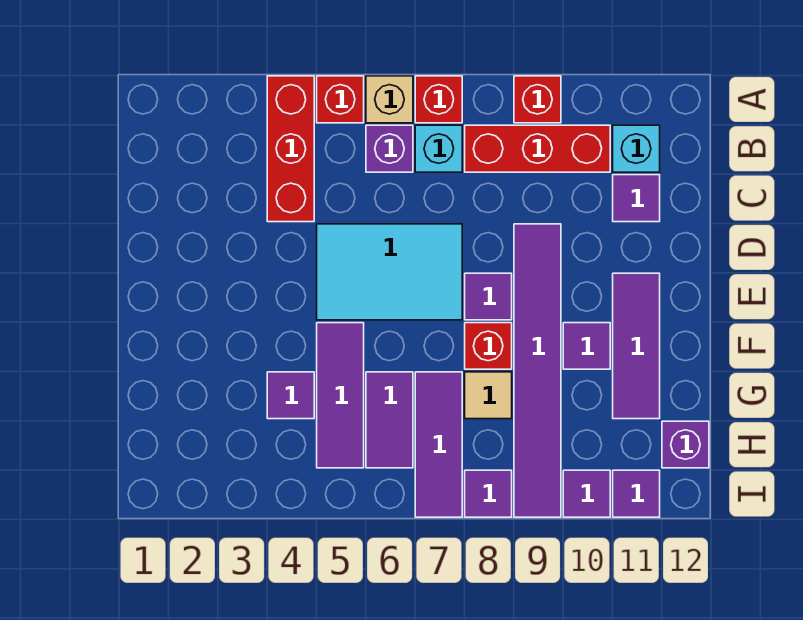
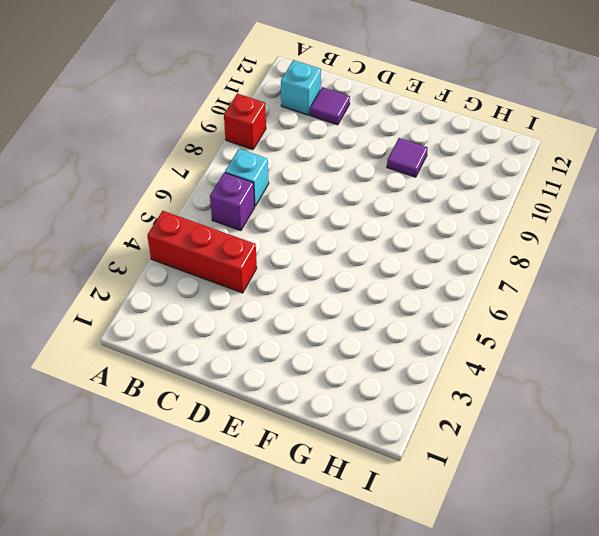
none -> red brick A5 level 1
none -> tan brick A6 level 1
none -> red brick A7 level 1

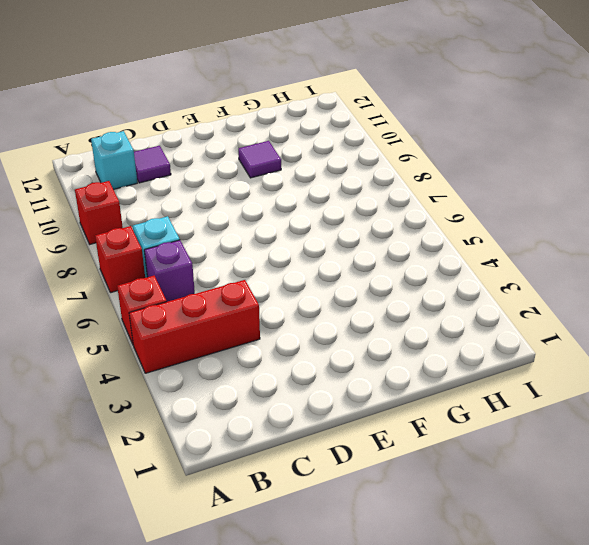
none -> tan brick A6 level 1
none -> red brick B8:B10 level 1
none -> cyan tile D5:E7 level 1

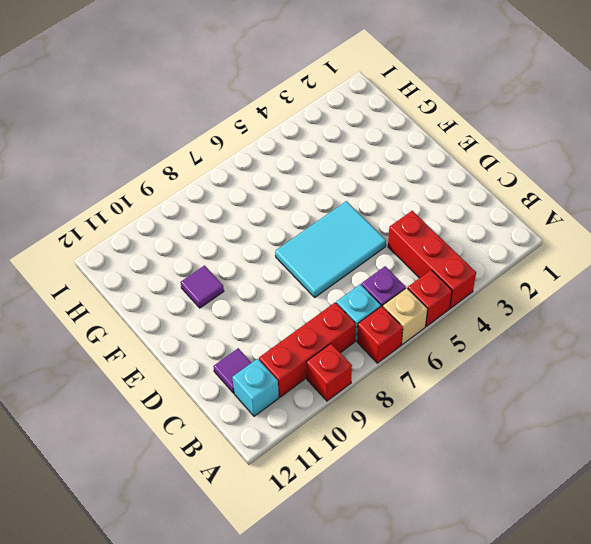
none -> purple tile D9:I9 level 1
none -> purple tile E8 level 1
none -> purple tile E11:G11 level 1

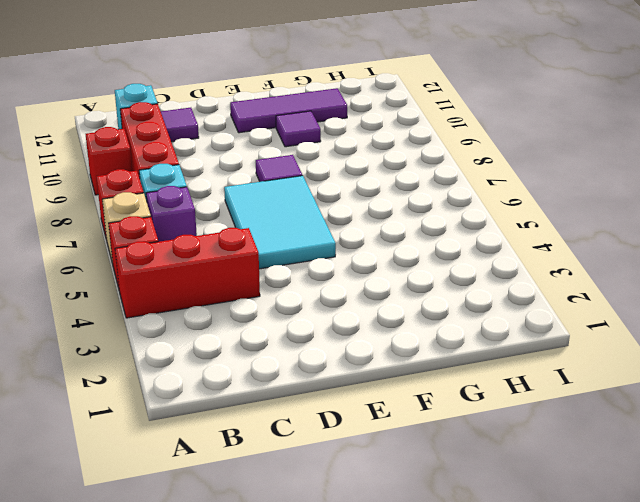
none -> purple tile D9:I9 level 1
none -> purple tile F5:H5 level 1
none -> red brick F8 level 1

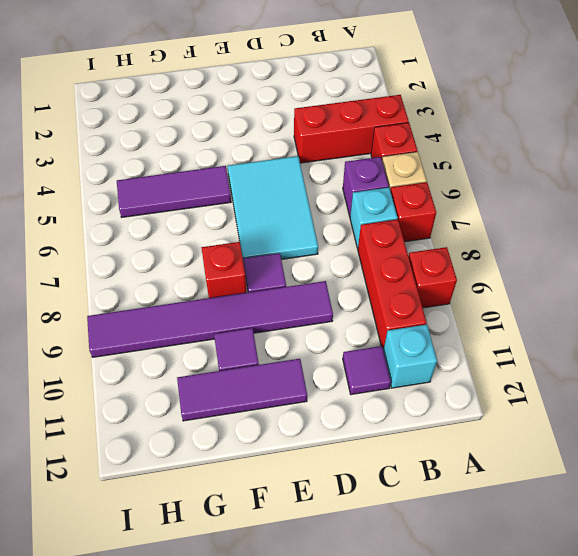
none -> purple tile G4 level 1
none -> purple tile G6:H6 level 1
none -> purple tile G7:I7 level 1

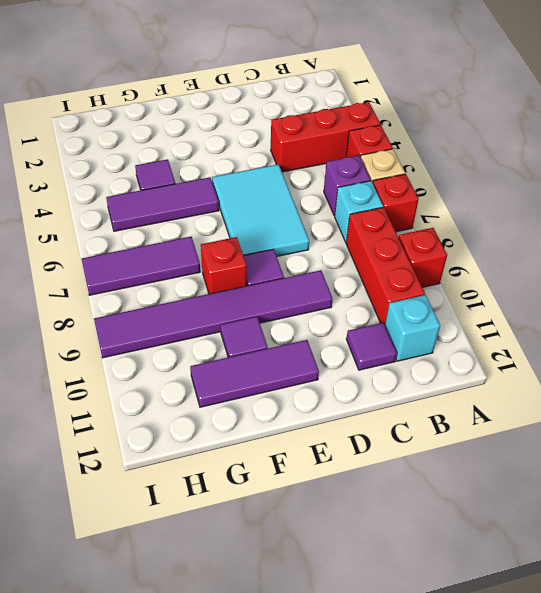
none -> purple tile G6:H6 level 1
none -> tan tile G8 level 1
none -> purple brick H12 level 1

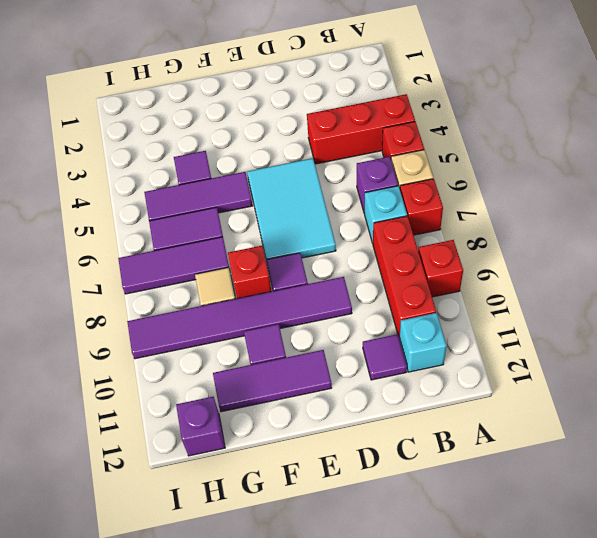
none -> purple tile I8 level 1
none -> purple tile I10 level 1
none -> purple tile I11 level 1

